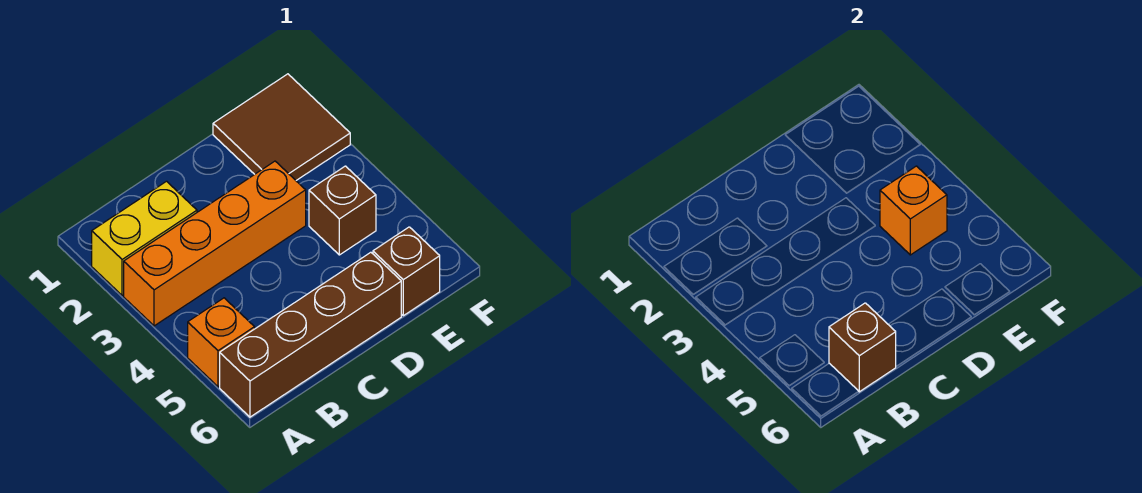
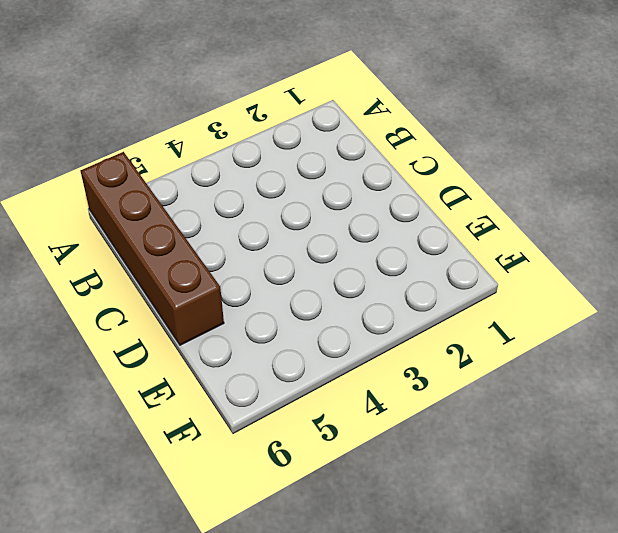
none -> yellow brick A2:B2 level 1
none -> orange brick A3:D3 level 1

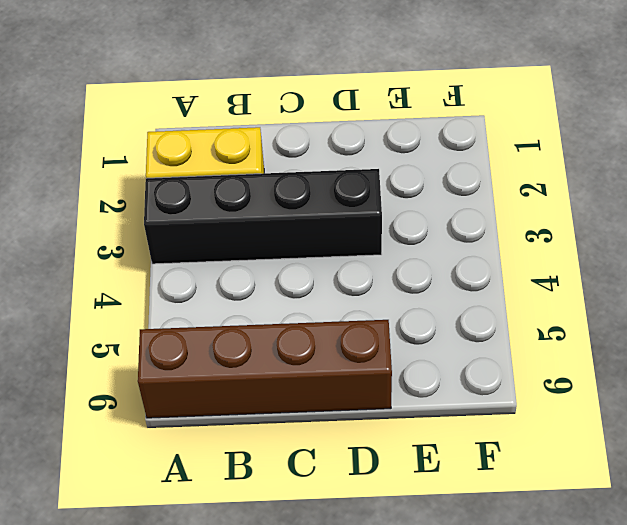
black brick A3:D3 level 1 -> orange brick A3:D3 level 1
none -> orange brick A5 level 1
none -> brown tile E1:F2 level 1

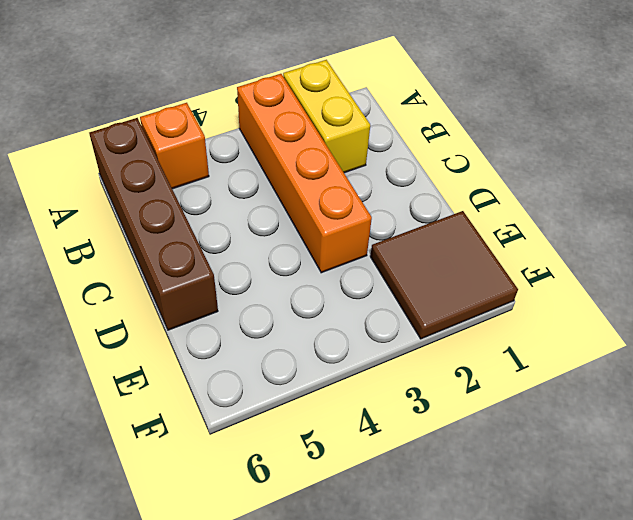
none -> brown brick E4 level 1
none -> brown brick E6 level 1

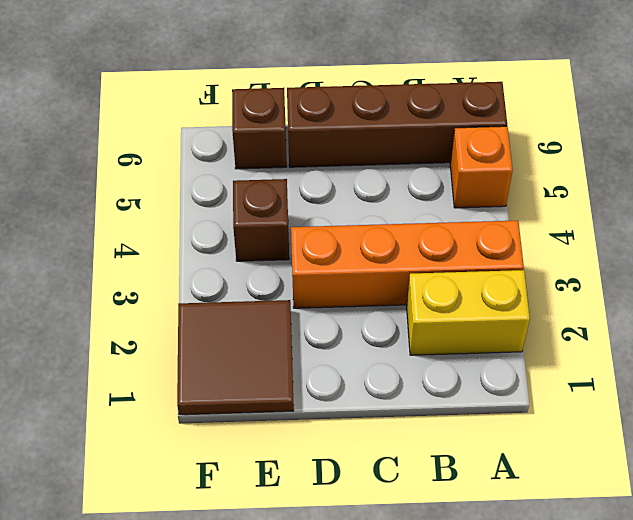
none -> brown brick B6 level 2
none -> orange brick E4 level 2

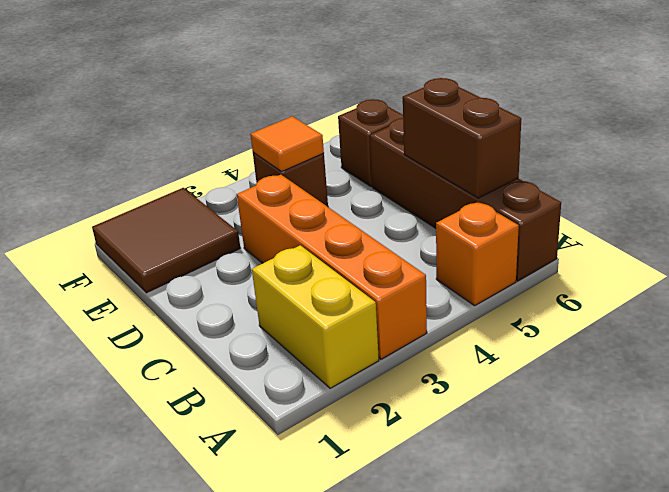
brown brick B6:C6 level 2 -> brown brick B6 level 2
orange tile E4 level 2 -> orange brick E4 level 2

